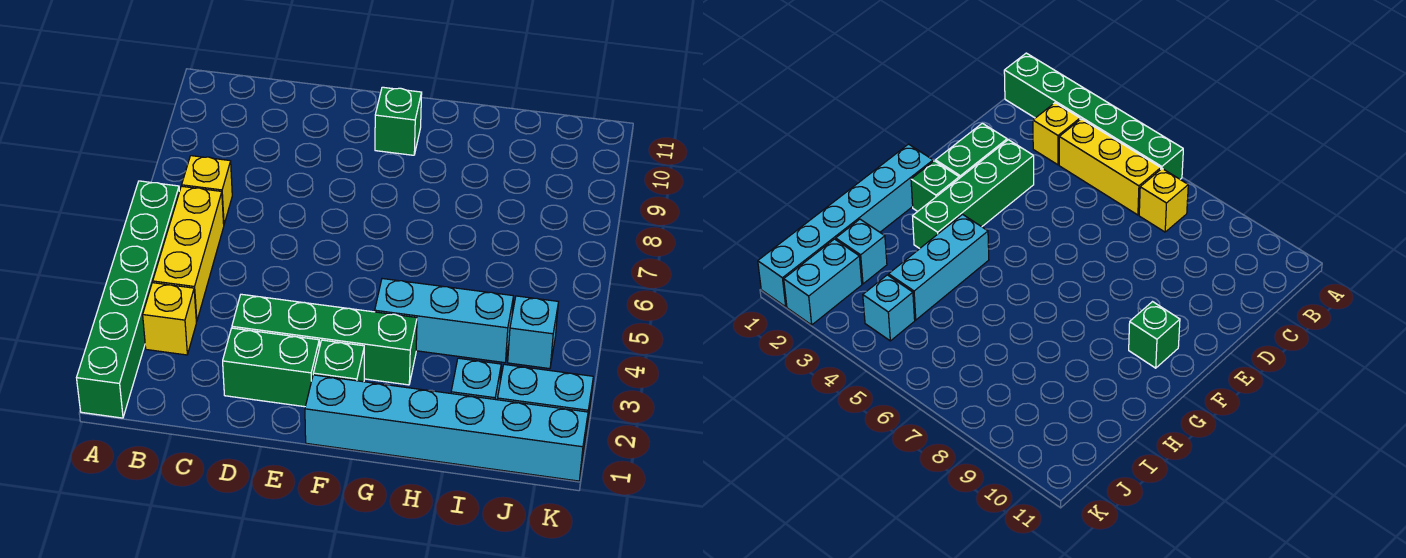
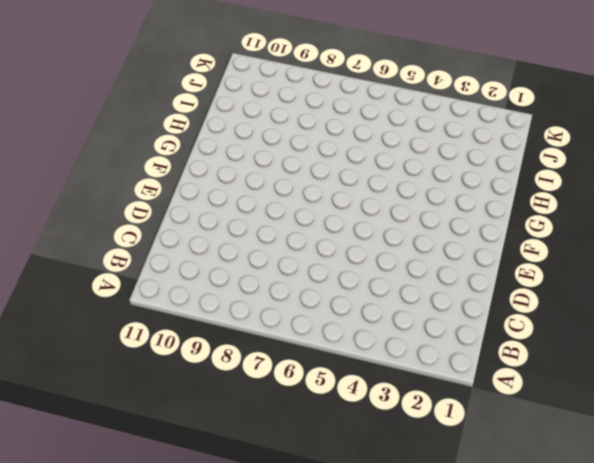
none -> green brick A1:A6 level 1
none -> yellow brick B3 level 1
none -> yellow brick B4:B6 level 1

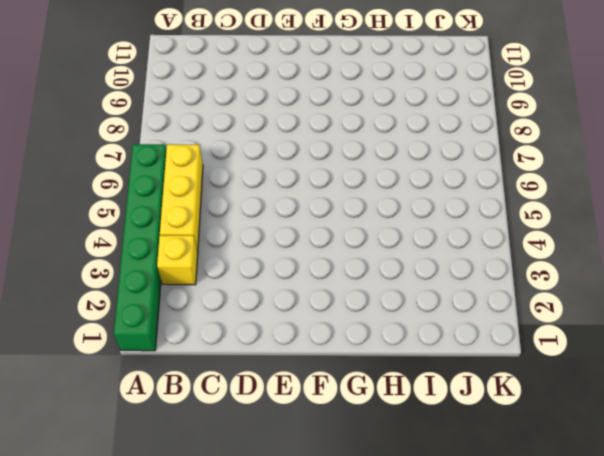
none -> yellow brick B7 level 1
none -> green brick D2:E2 level 1
none -> green brick D3:G3 level 1

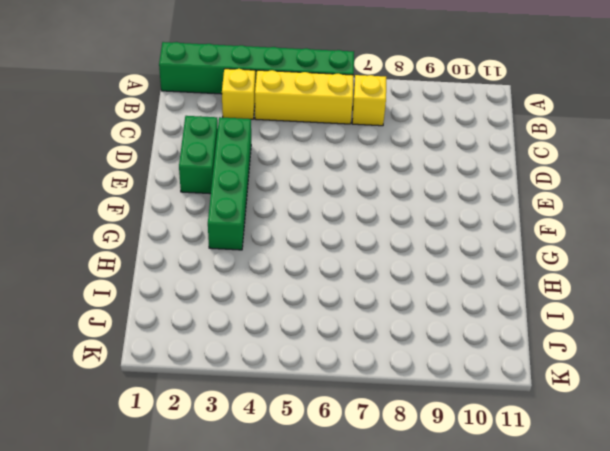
none -> cyan brick F1:K1 level 1
none -> green brick F2 level 1
none -> green brick F10 level 1

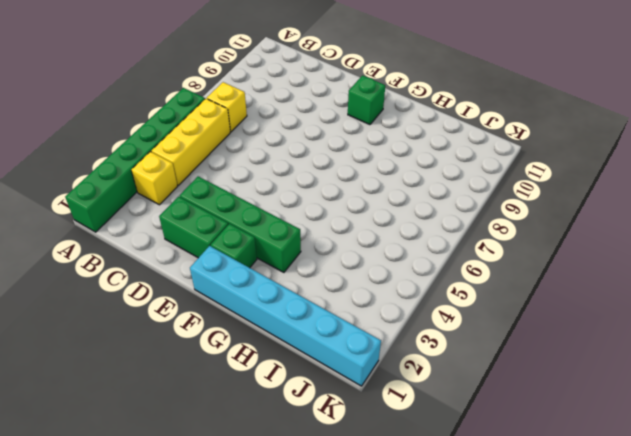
none -> cyan brick G4:I4 level 1
none -> cyan brick I2 level 1
none -> cyan brick J2:K2 level 1

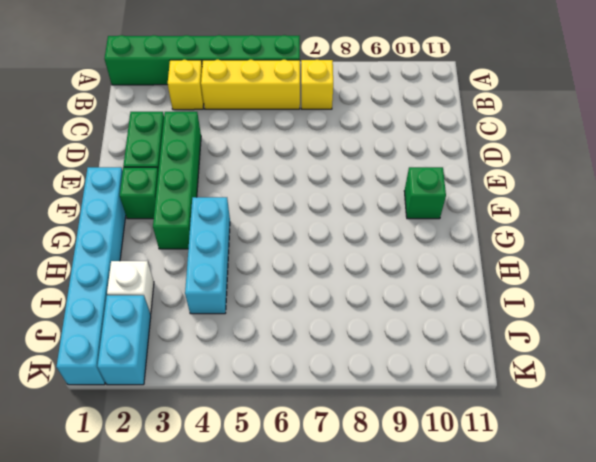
white brick I2 level 1 -> cyan brick I2 level 1
none -> cyan brick J4 level 1

